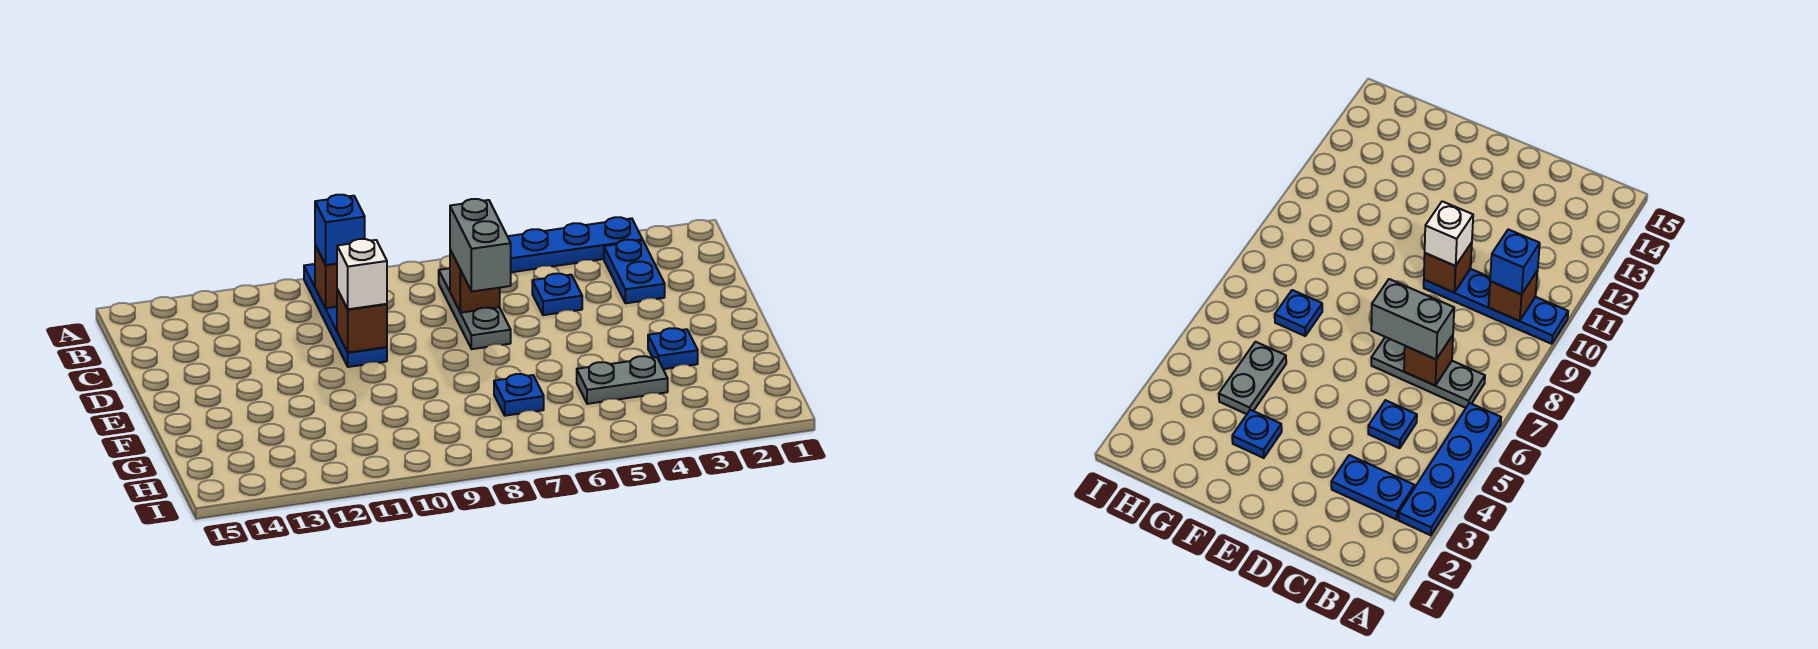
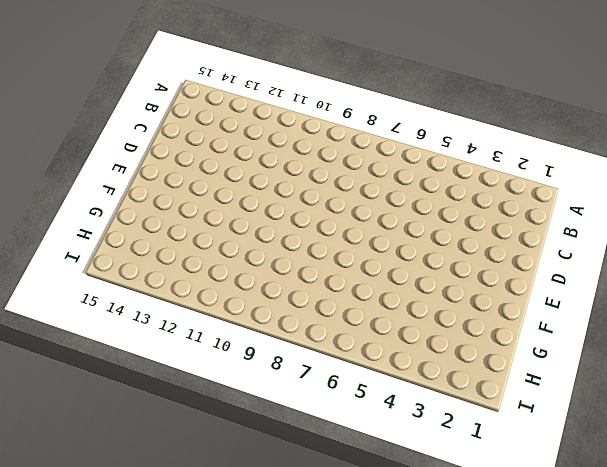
none -> blue plate A3:A6 level 1
none -> blue plate A10:D10 level 1
none -> blue plate B3:C3 level 1

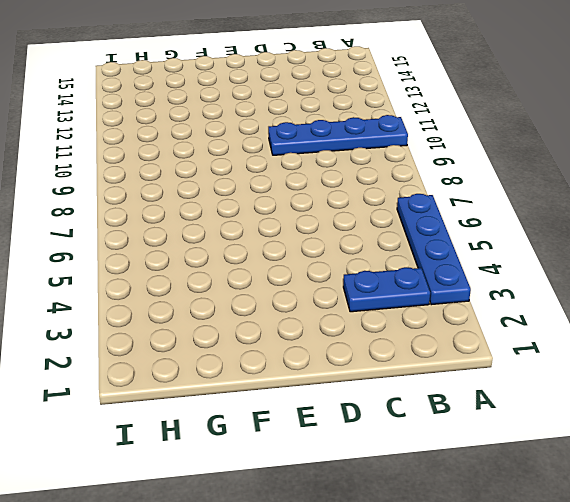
none -> grey plate B7:D7 level 1
none -> blue plate C5 level 1
none -> blue plate F3 level 1

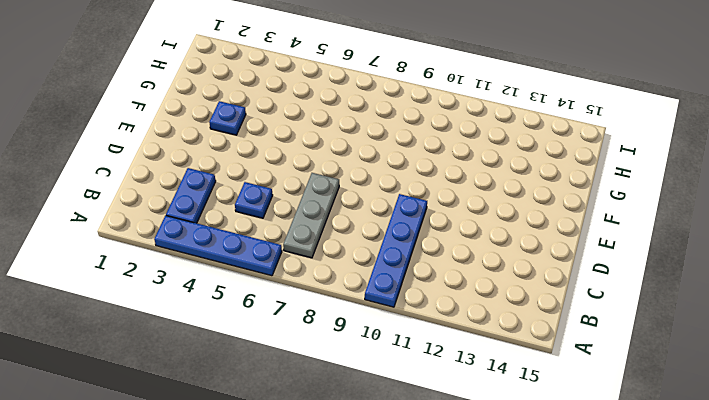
none -> grey plate G4:G5 level 1
none -> blue plate G7 level 1
none -> brown brick B10 level 2

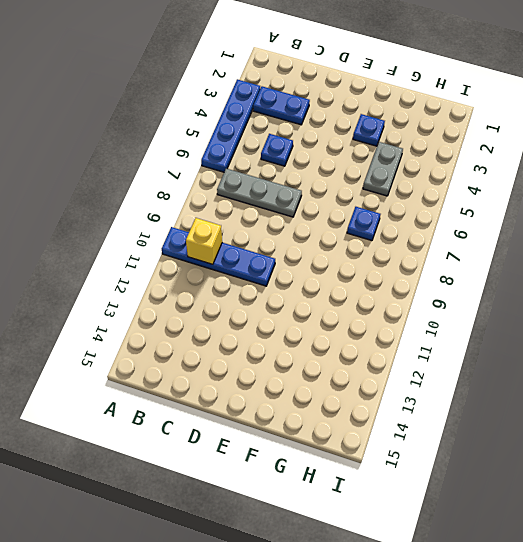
yellow brick B10 level 2 -> brown brick B10 level 2
none -> brown brick C7 level 2
none -> brown brick D10 level 2
none -> blue brick B10 level 3

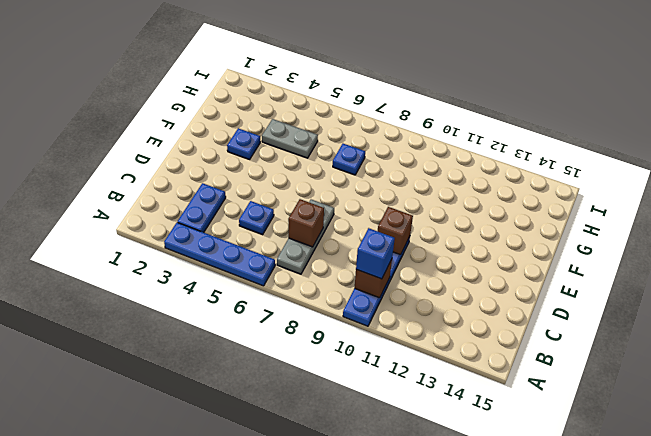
none -> grey brick C7:D7 level 3
none -> white brick D10 level 3

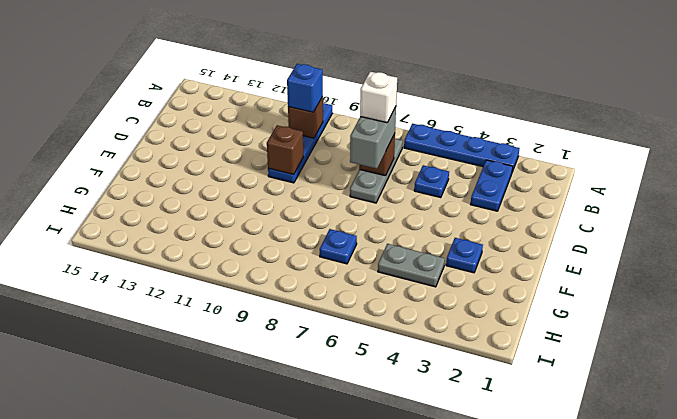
white brick C7 level 4 -> white brick D10 level 3

